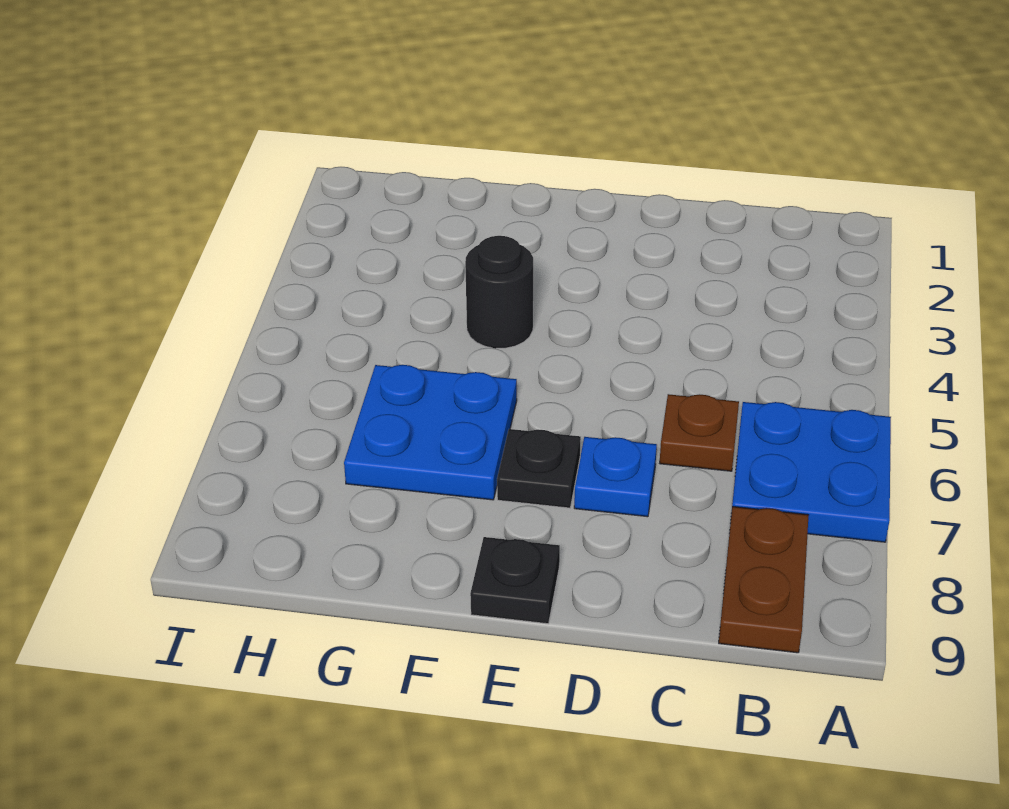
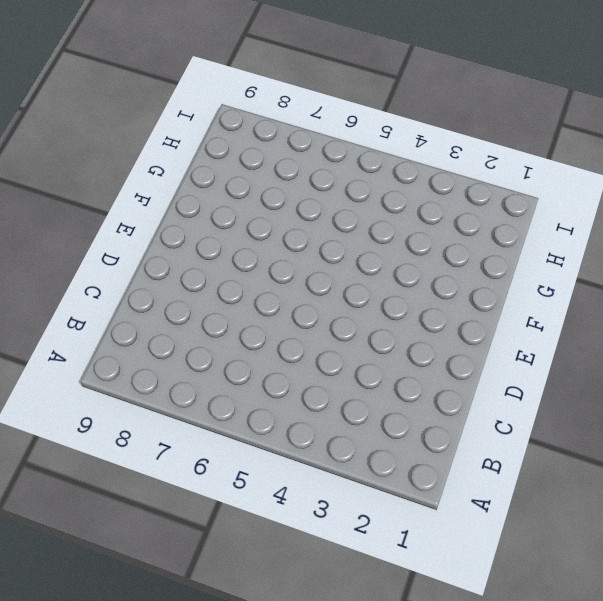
none -> blue plate A6:B7 level 1
none -> brown plate B8:B9 level 1

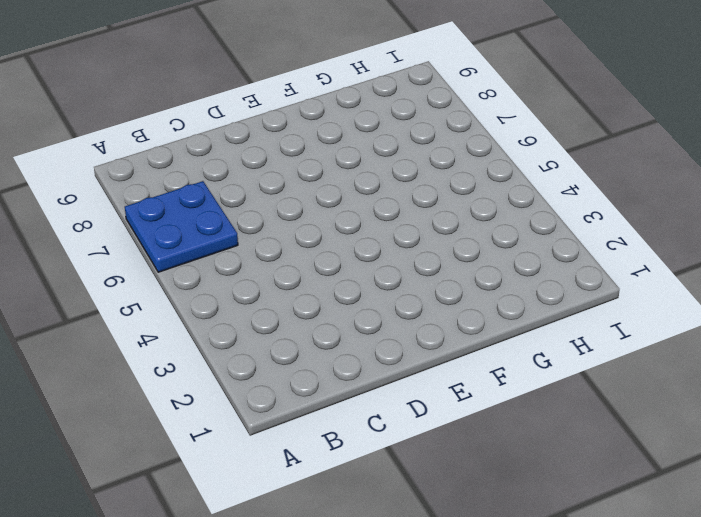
none -> brown plate B8:B9 level 1
none -> brown plate C6 level 1

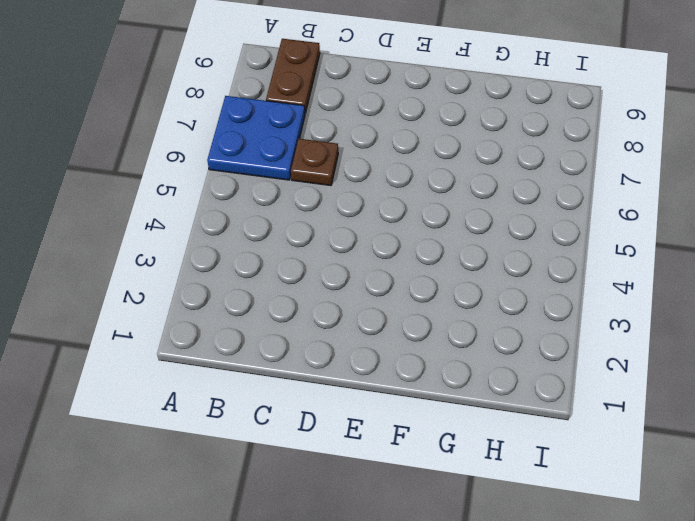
none -> blue plate D7 level 1
none -> black plate E7 level 1

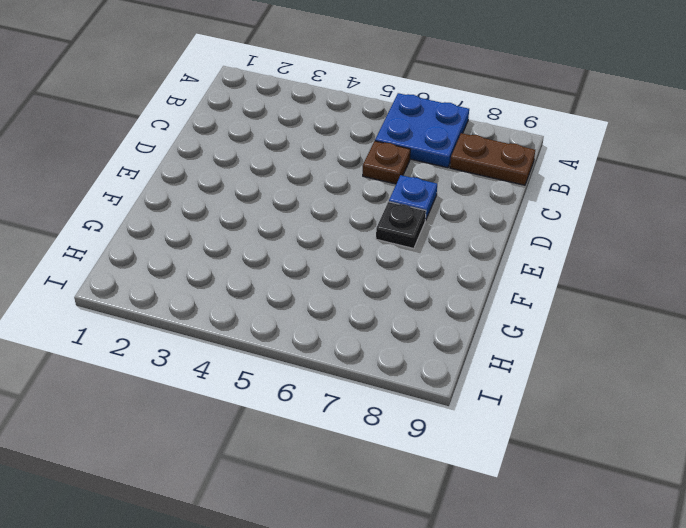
none -> black plate E9 level 1
none -> black round brick F4 level 1

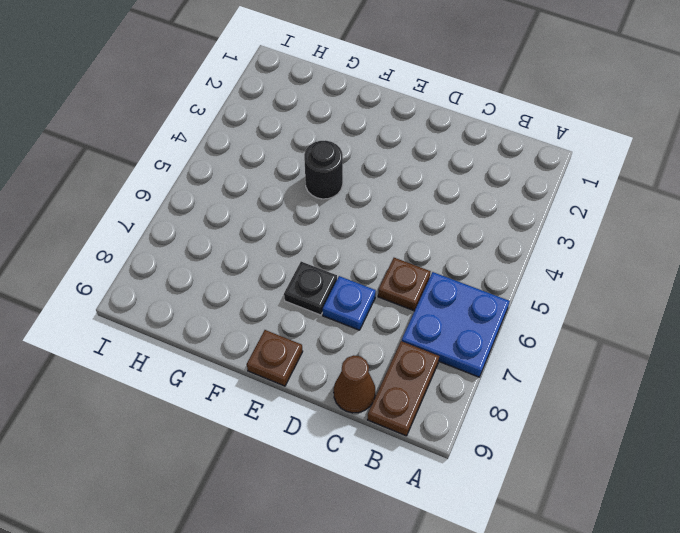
brown cone C9 level 1 -> none
brown plate E9 level 1 -> black plate E9 level 1
none -> blue plate F6:G7 level 1

